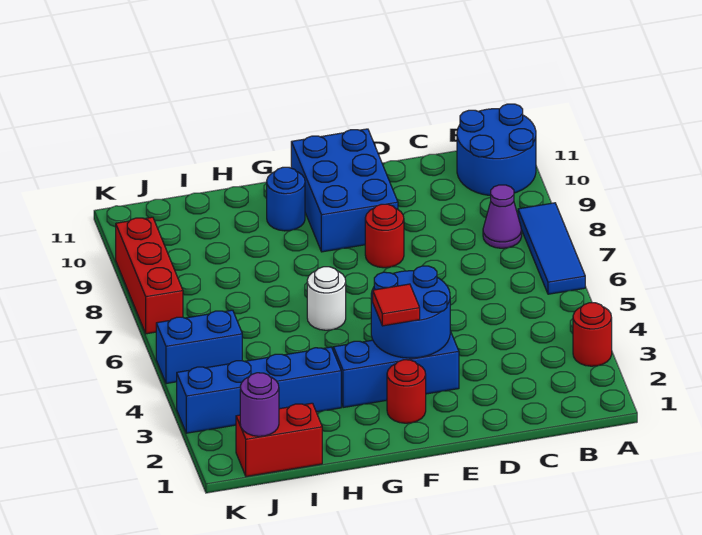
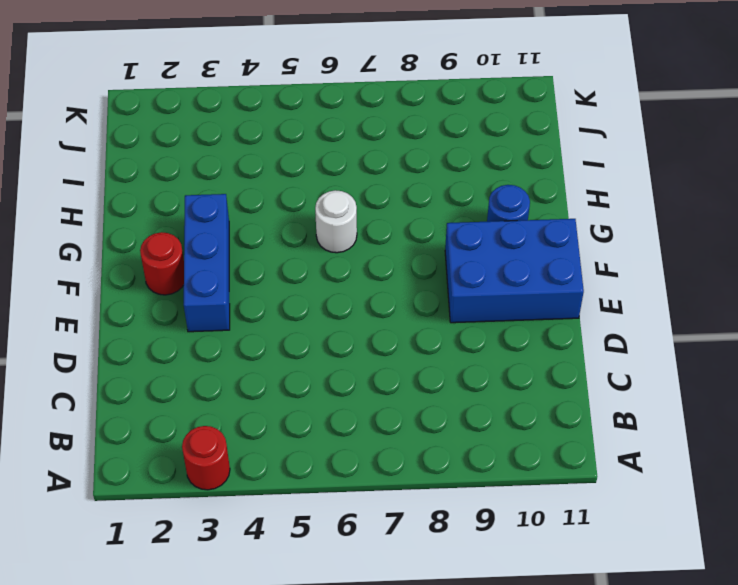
none -> blue tile A6:A8 level 1
none -> blue round brick A10:B11 level 1
none -> purple cone B8 level 1

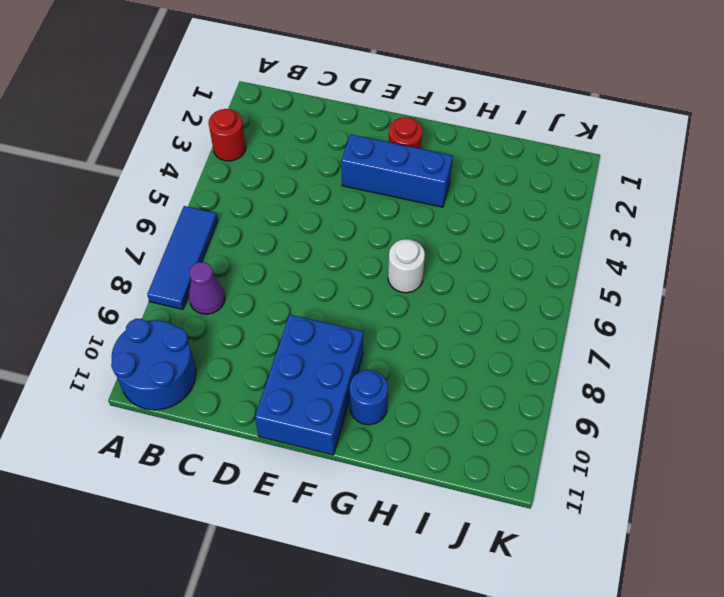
none -> red round brick E8 level 1
none -> blue brick H3:K3 level 1
none -> red brick I1:J1 level 1

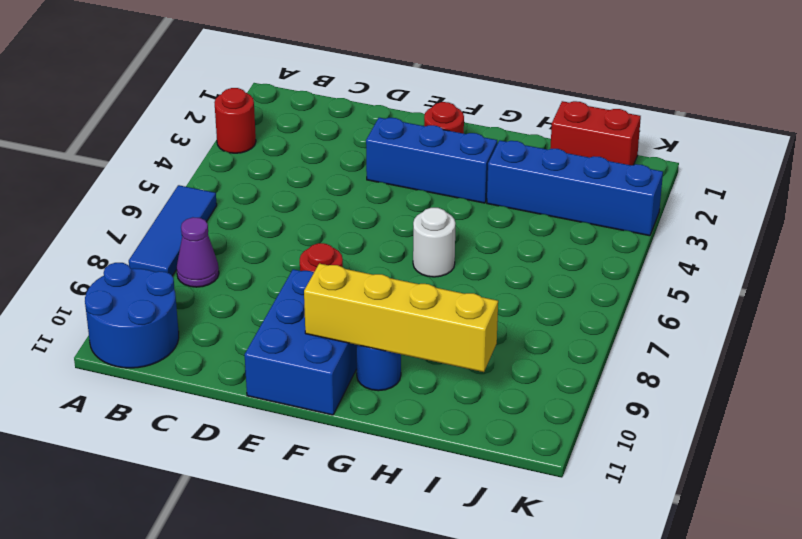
yellow brick F10:I10 level 2 -> none
none -> blue brick J5:K5 level 1
none -> red brick K7:K9 level 1
none -> blue round brick E3:F4 level 2

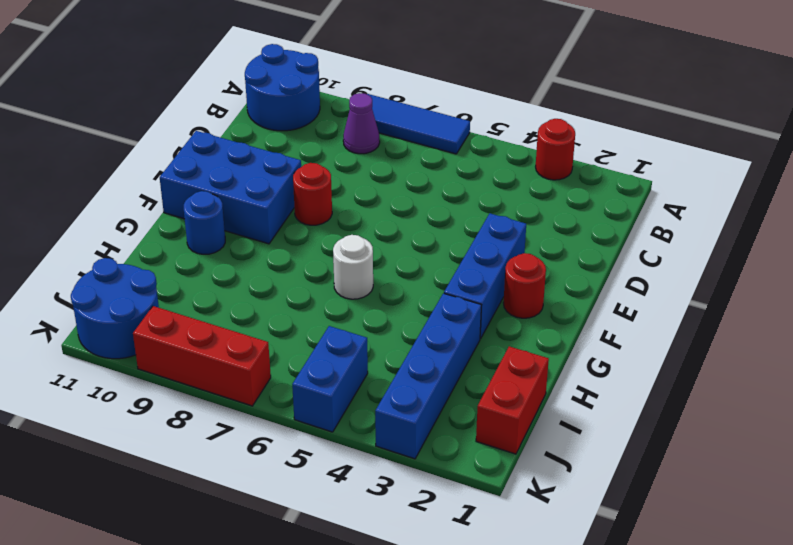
blue round brick J10:K11 level 1 -> blue round brick E3:F4 level 2
none -> purple round brick J1 level 2
none -> red tile F3 level 3

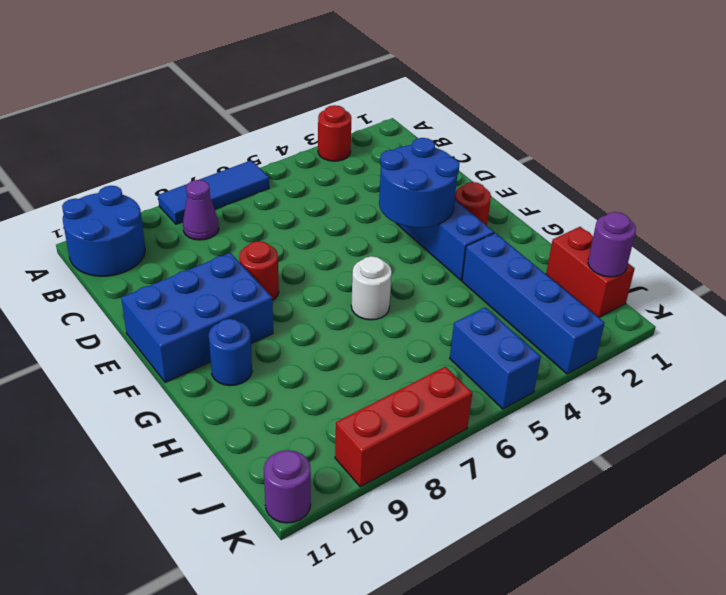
purple round brick K11 level 1 -> none
none -> red tile F3 level 3

